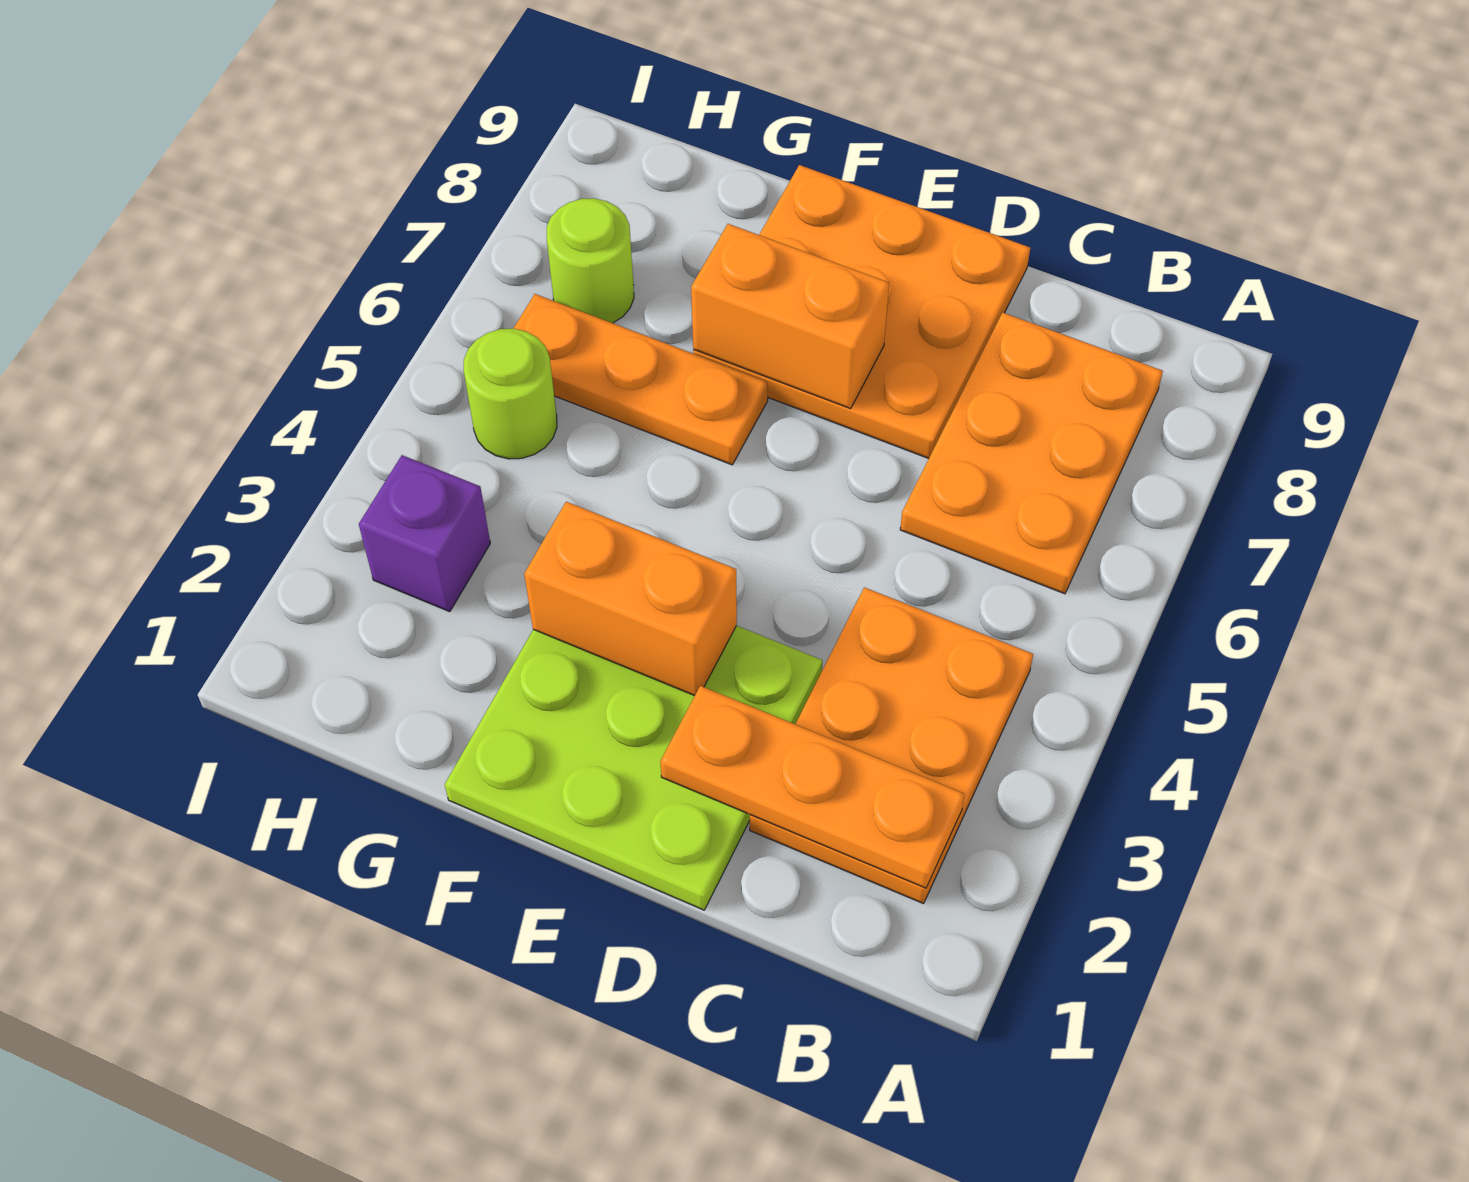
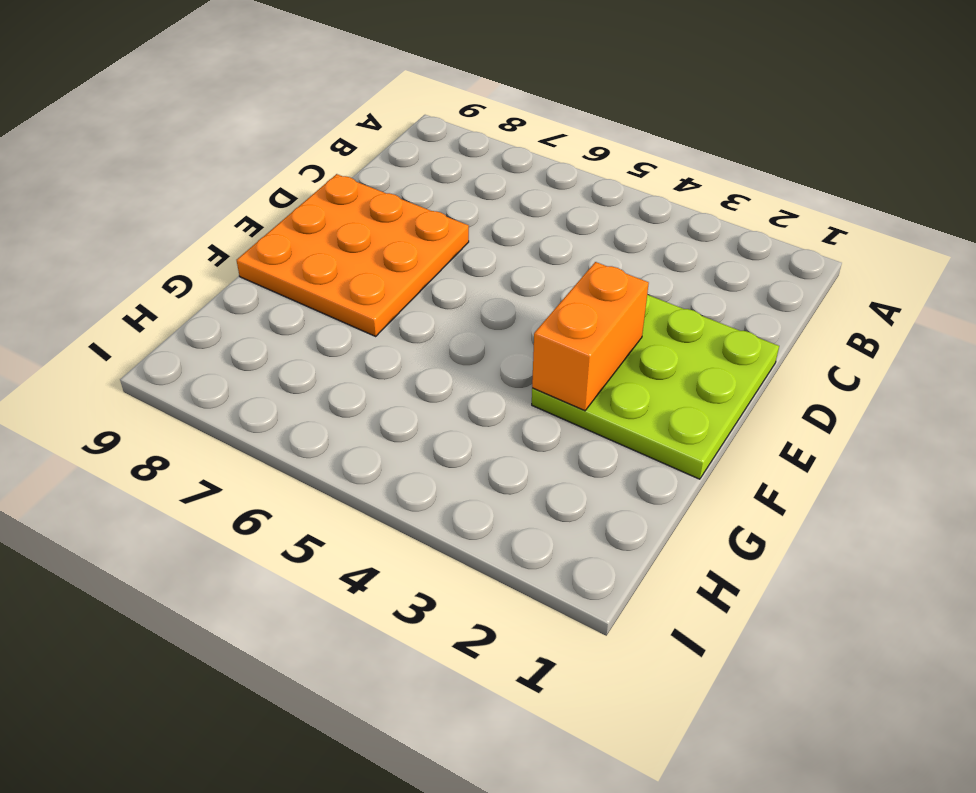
none -> orange plate B2:C4 level 1
none -> orange plate B6:C8 level 1

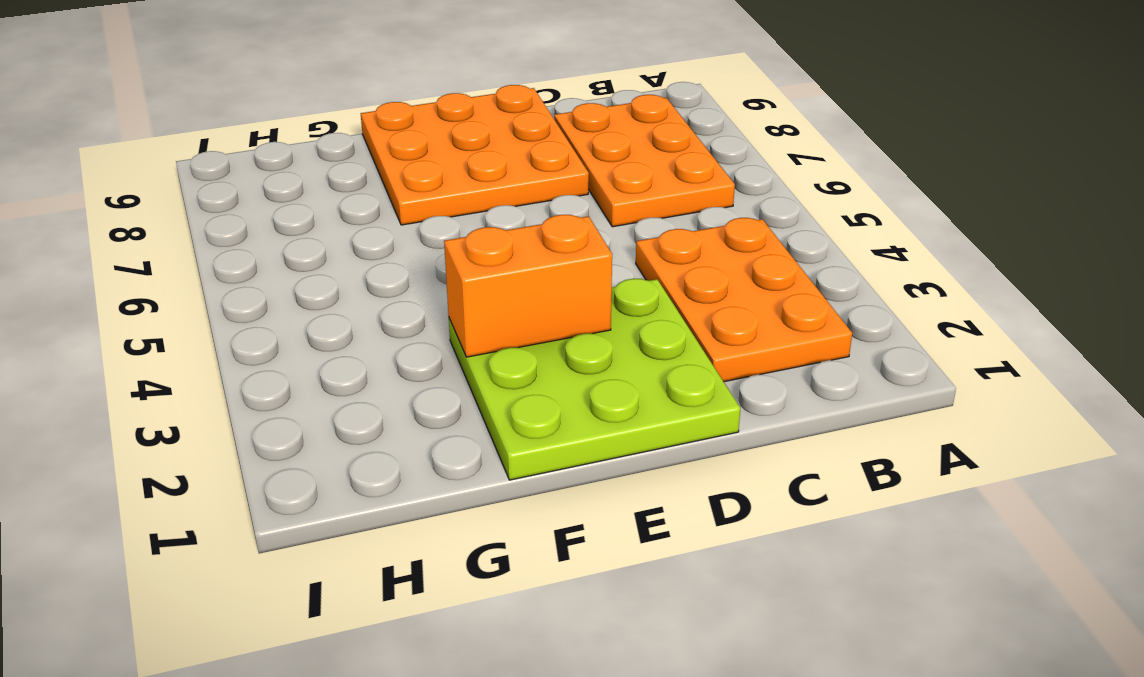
none -> orange plate F6:H6 level 1
none -> purple brick H3 level 1

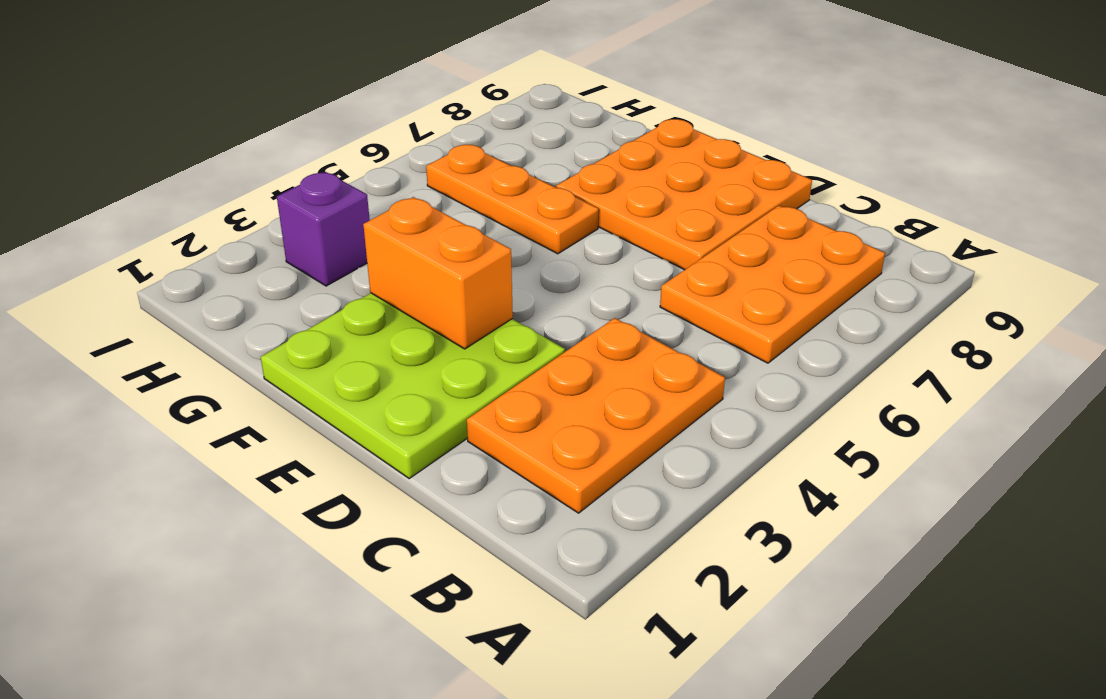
none -> lime round brick H5 level 1
none -> lime round brick H7 level 1

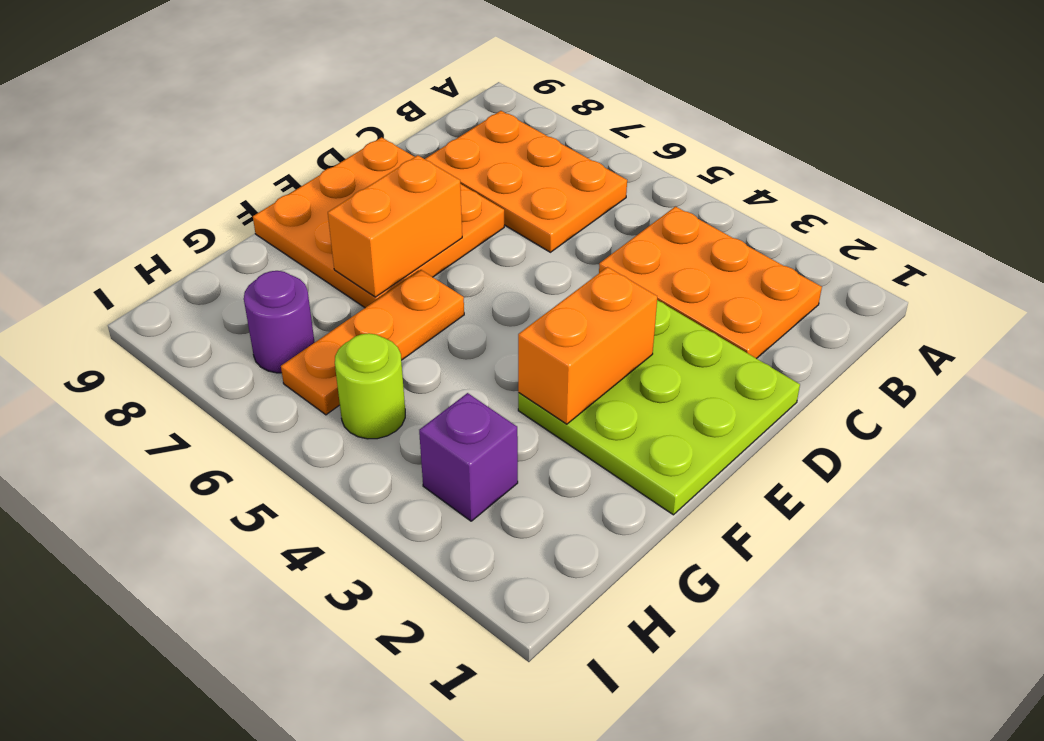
purple round brick H7 level 1 -> lime round brick H7 level 1
none -> orange plate B2:D2 level 2

